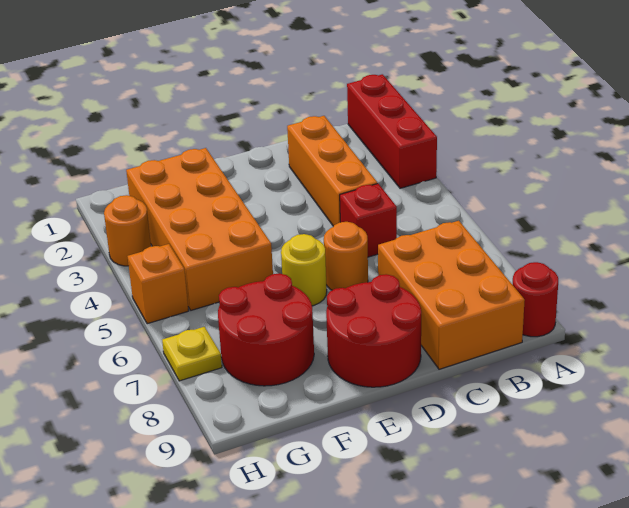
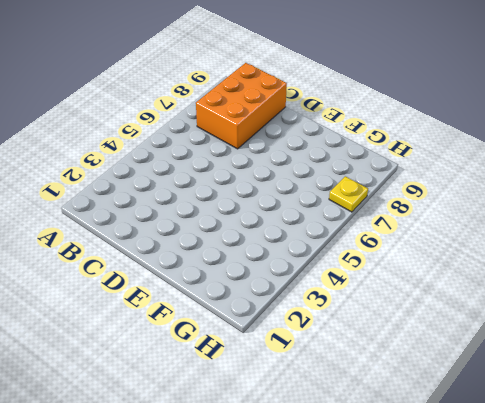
none -> red brick A1:A3 level 1
none -> red round brick A9 level 1
none -> orange brick C2:C4 level 1

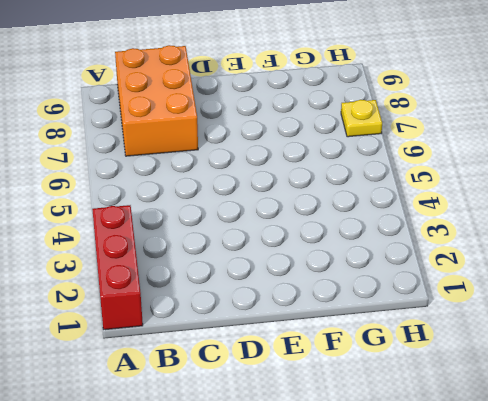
none -> red round brick A9 level 1
none -> orange brick C2:C4 level 1
none -> red brick C5 level 1

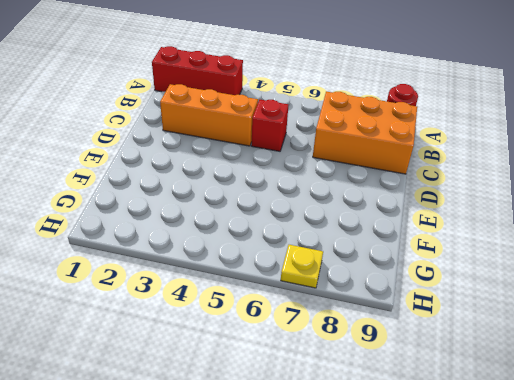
none -> orange round brick D6 level 1
none -> red round brick D8:E9 level 1
none -> yellow round brick E6 level 1

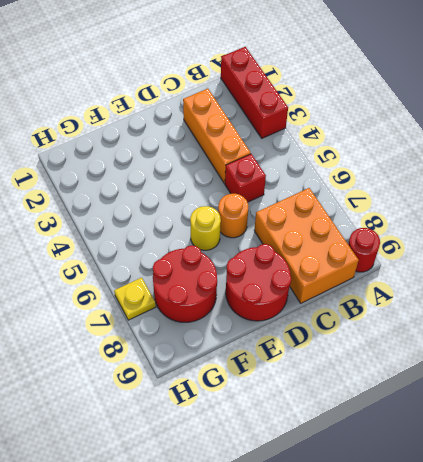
none -> orange brick F2:G5 level 1
none -> orange round brick H3 level 1
none -> orange brick H5 level 1

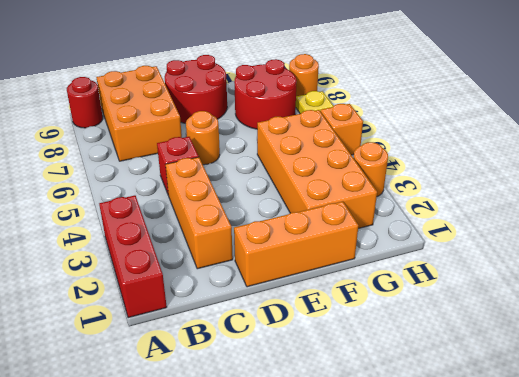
orange brick D1:F1 level 1 -> none
orange round brick H8 level 1 -> none
none -> yellow round brick E6 level 1

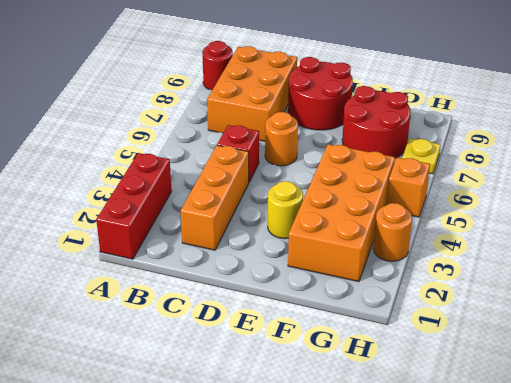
yellow round brick E3 level 1 -> yellow round brick E6 level 1

